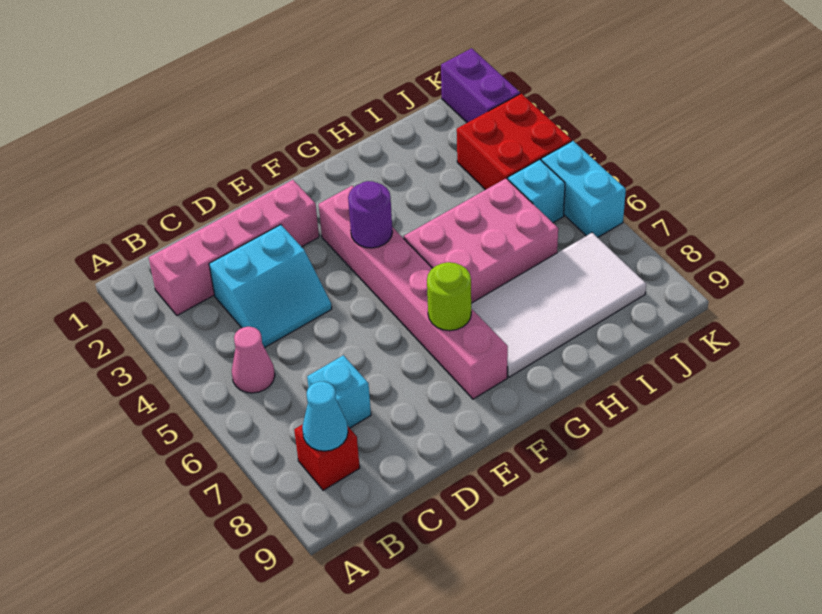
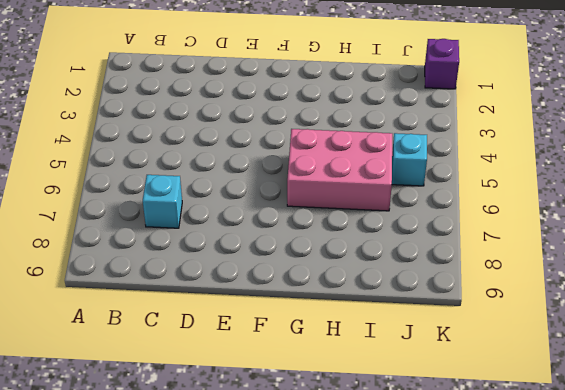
purple brick K1 level 1 -> purple brick K1:K2 level 1
none -> pink brick B2:E2 level 1
none -> pink cone B5 level 1
none -> red brick B8 level 1

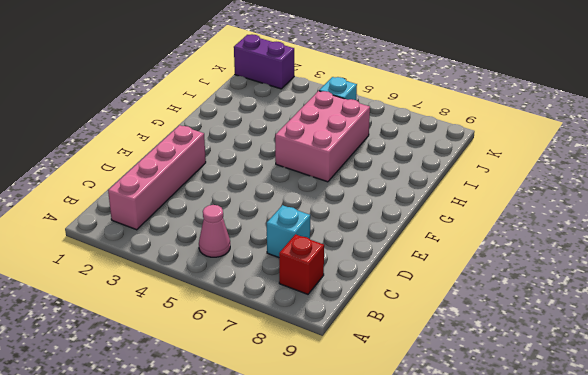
none -> cyan slope C3:D4 level 1 top 3
none -> pink brick F3:F8 level 1
none -> white tile G7:J8 level 1

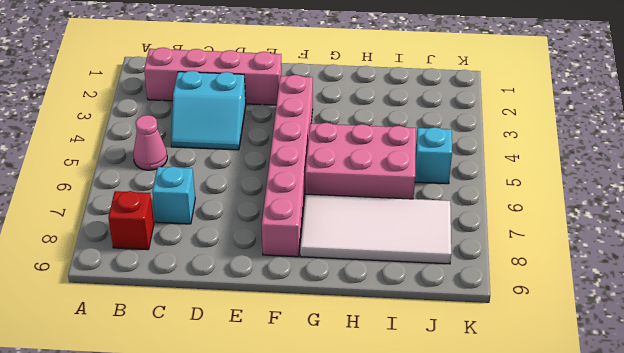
none -> red brick J3:K4 level 1
none -> purple brick K1:K2 level 1
none -> cyan brick K5:K6 level 1

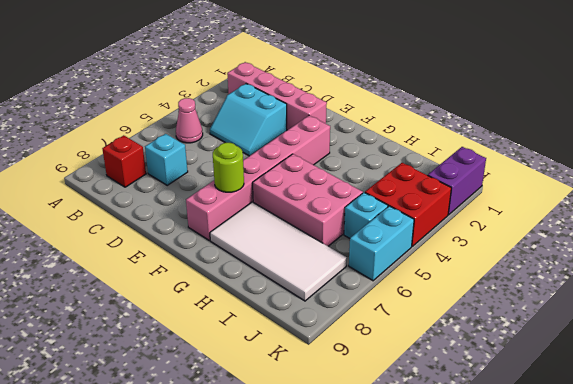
none -> cyan cone B8 level 2
none -> purple round brick F4 level 2

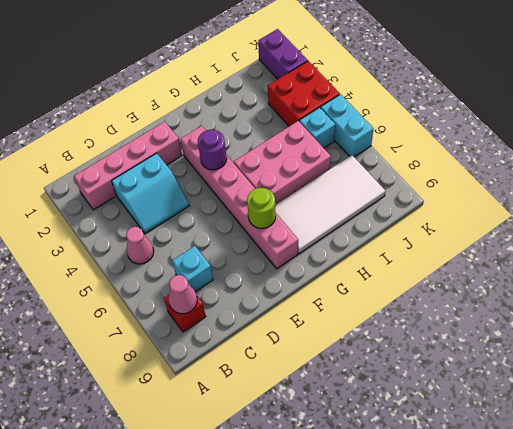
pink cone B8 level 2 -> cyan cone B8 level 2

